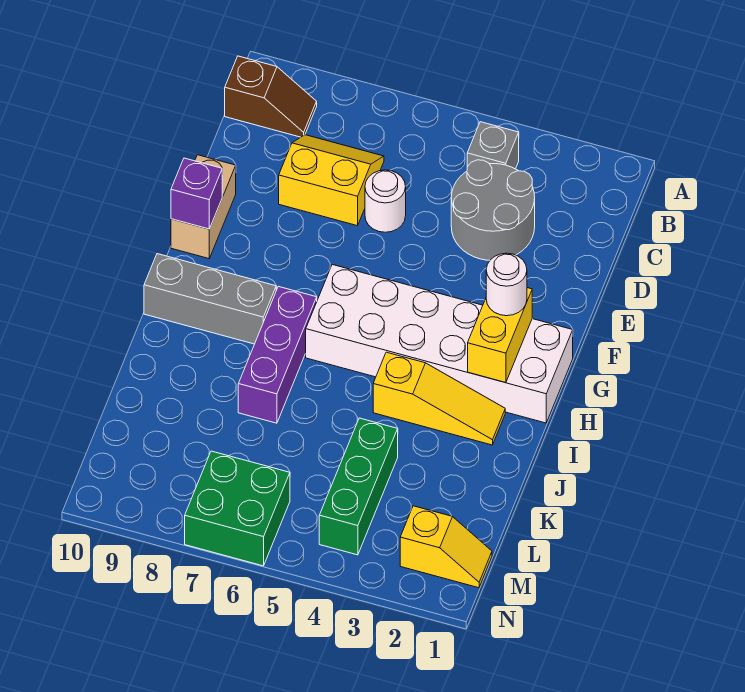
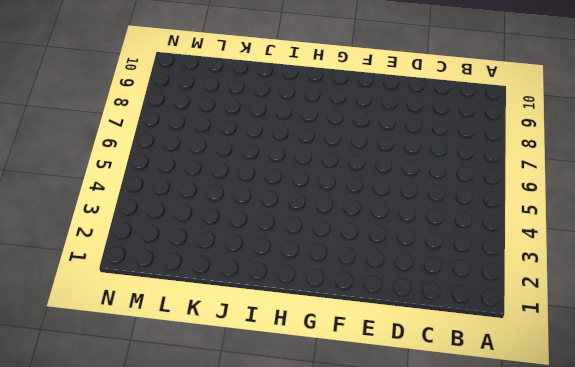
none -> grey brick B4 level 1
none -> brown slope B9:B10 level 1 top 10
none -> grey round brick C3:D4 level 1

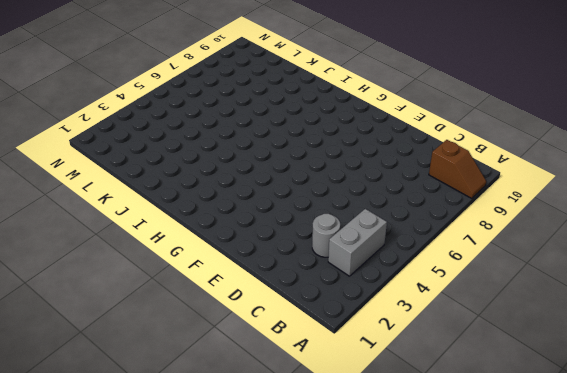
brown slope A9:B9 level 1 top B -> brown slope B9:B10 level 1 top 10
grey brick B3:B4 level 1 -> grey brick B4 level 1
grey round brick C3 level 1 -> grey round brick C3:D4 level 1
none -> yellow slope C7:D8 level 1 top D
none -> white round brick D6 level 1
none -> tan brick E10:F10 level 1

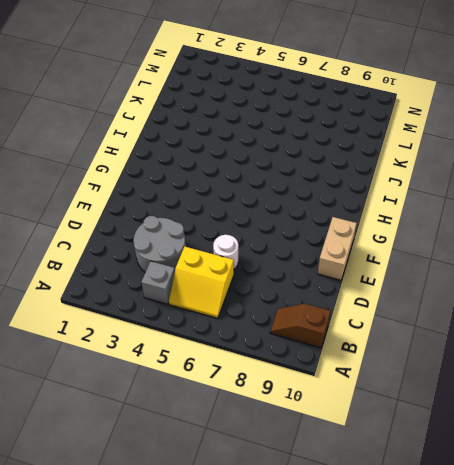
yellow slope B5:C6 level 1 top C -> yellow slope C7:D8 level 1 top D
none -> white brick G1:H6 level 1
none -> purple brick H7:J7 level 1
none -> grey brick H8:H10 level 1

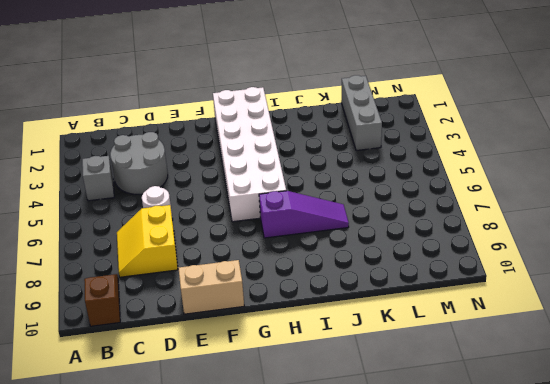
purple slope H7:J7 level 1 top H -> purple brick H7:J7 level 1
grey brick L1:L3 level 1 -> grey brick H8:H10 level 1
none -> yellow slope I2:I4 level 1 top 4
none -> green brick K4:M4 level 1
none -> yellow slope M1:M2 level 1 top 2

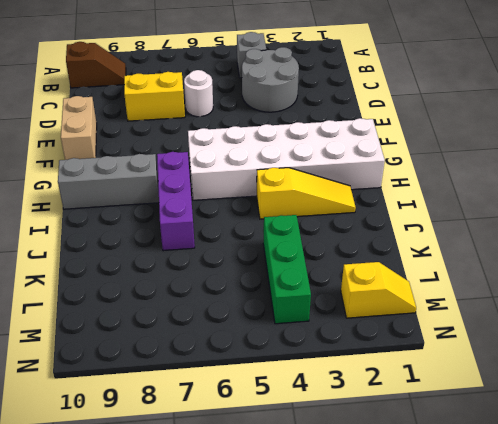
none -> green brick M6:N7 level 1
none -> purple brick F10 level 2
none -> yellow brick G2:H2 level 2

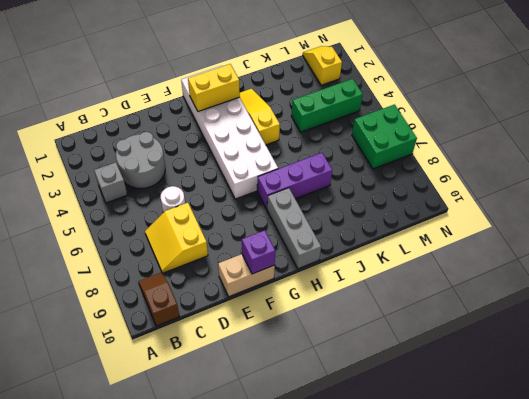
none -> white round brick G2 level 3

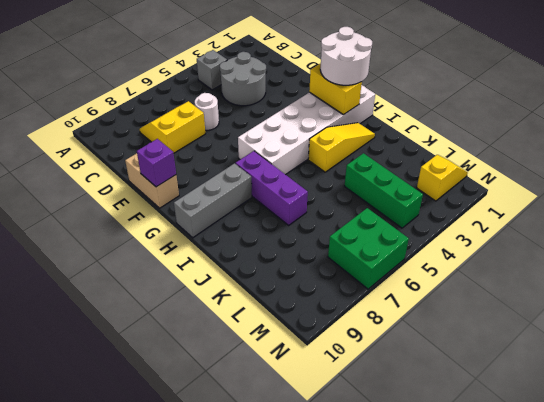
white round brick G1:H2 level 3 -> white round brick G2 level 3
none -> brown slope B9:B10 level 1 top 10

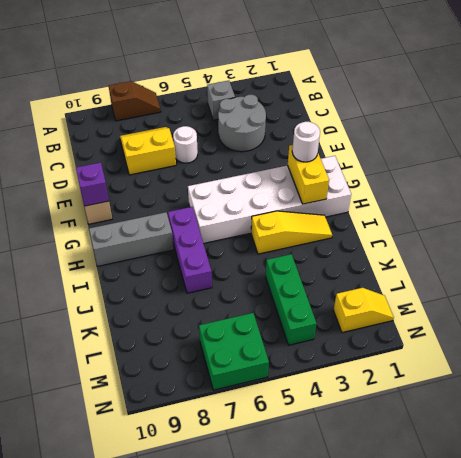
brown slope A7:A8 level 1 top 8 -> brown slope B9:B10 level 1 top 10

